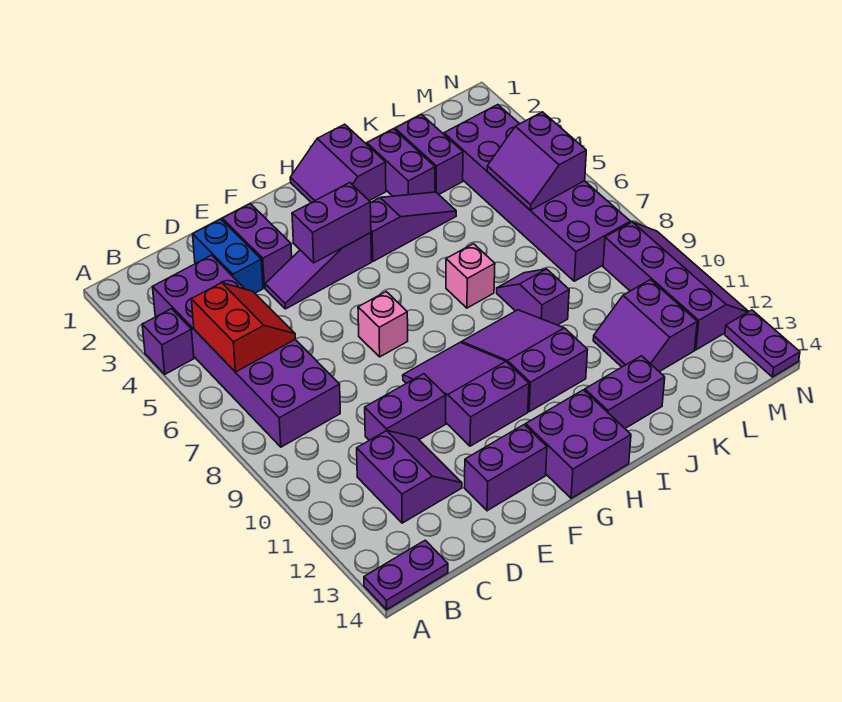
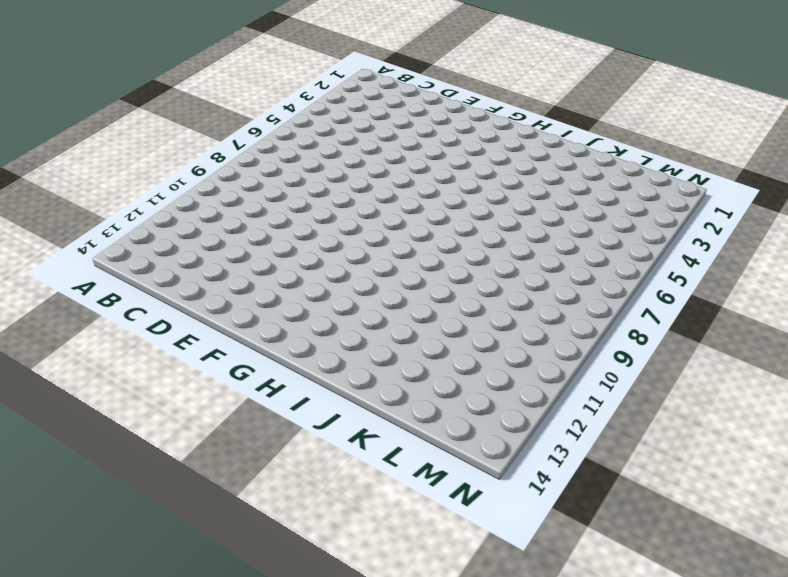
none -> purple brick A4 level 1
none -> purple plate A14:B14 level 1
none -> purple brick B3:C8 level 1

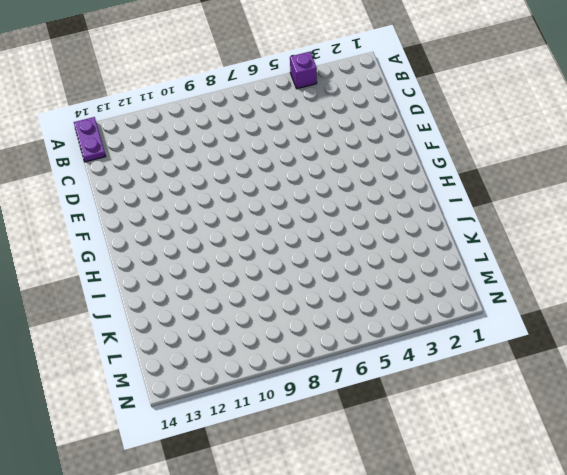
none -> purple brick B3:C8 level 1
none -> purple slope C11:D12 level 1 top C
none -> blue brick D2:D3 level 1

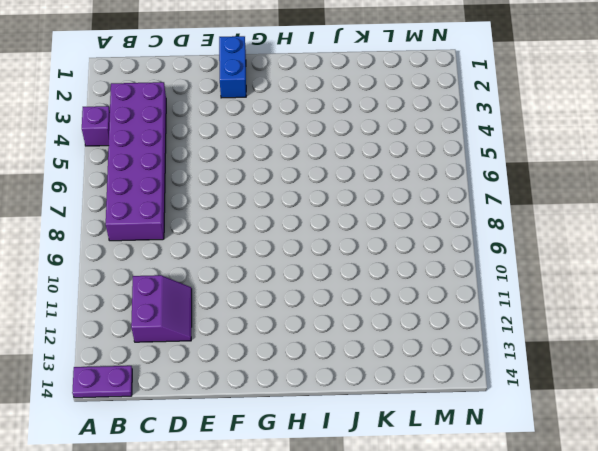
blue brick F1:F2 level 1 -> blue brick D2:D3 level 1
none -> purple brick D10:E10 level 1
none -> purple brick E2:E3 level 1
none -> purple slope E4:G4 level 1 top G

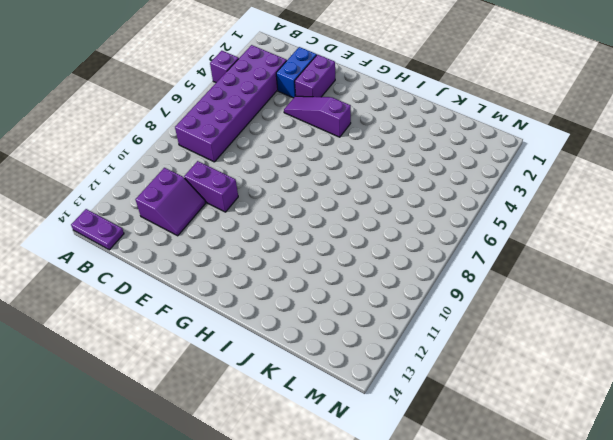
none -> purple brick E13:F13 level 1
none -> pink brick F7 level 1
none -> purple slope F9:G11 level 1 top 11

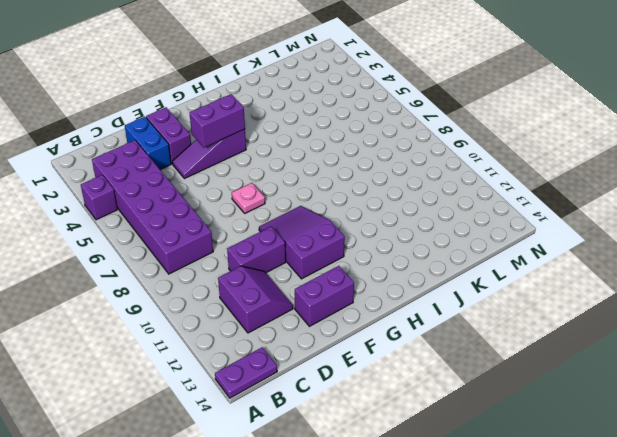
pink plate F7 level 1 -> pink brick F7 level 1
none -> purple brick G13:H14 level 1
none -> purple slope H1:I2 level 1 top I
none -> purple slope H4:J4 level 1 top H

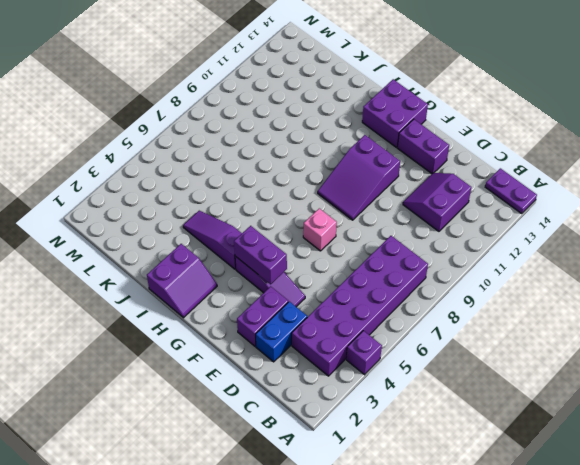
none -> purple brick D10:E10 level 1
none -> purple slope H9:I11 level 1 top 11
none -> pink brick I7 level 1

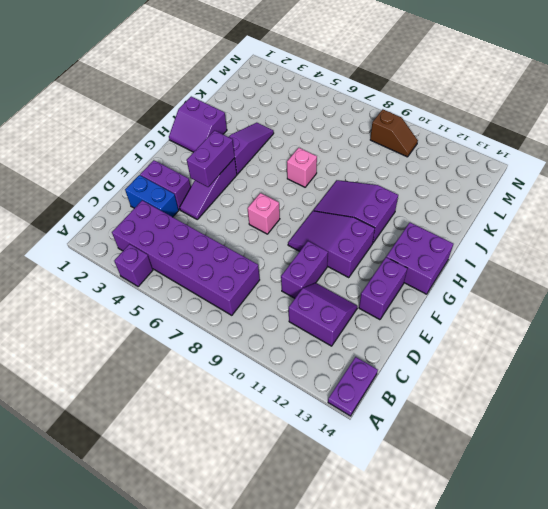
brown slope M9:M10 level 1 top 9 -> purple slope M9:N12 level 1 top M
none -> purple brick I13:J13 level 1
none -> purple brick J2:J3 level 1
none -> purple slope J8:J9 level 1 top 9

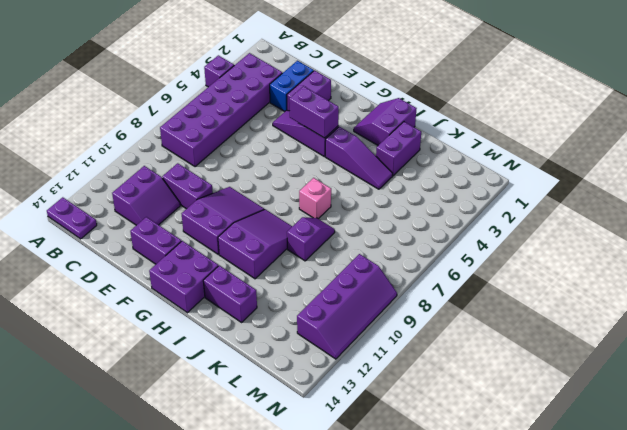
none -> pink brick F7 level 1
none -> purple brick K2:K3 level 1
none -> purple slope K11:L12 level 1 top L

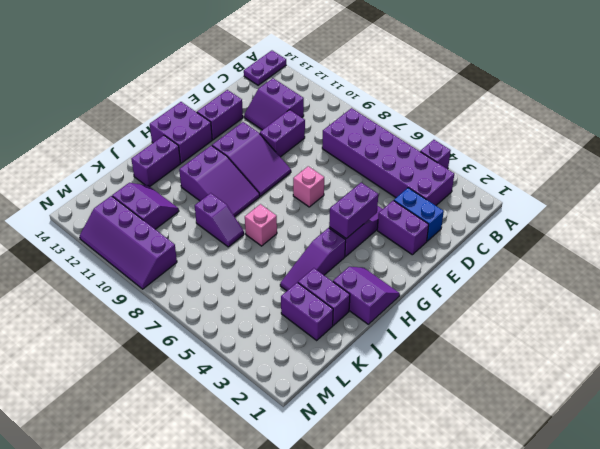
none -> purple brick L3:M8 level 1
none -> purple plate N13:N14 level 1
none -> red slope B5:C6 level 2 top B

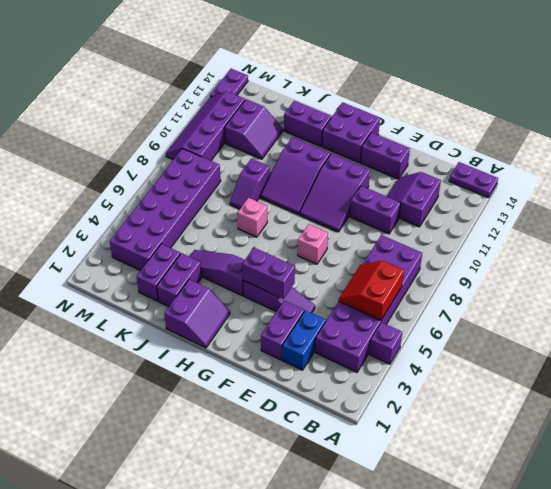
none -> purple slope L5:M6 level 2 top M

